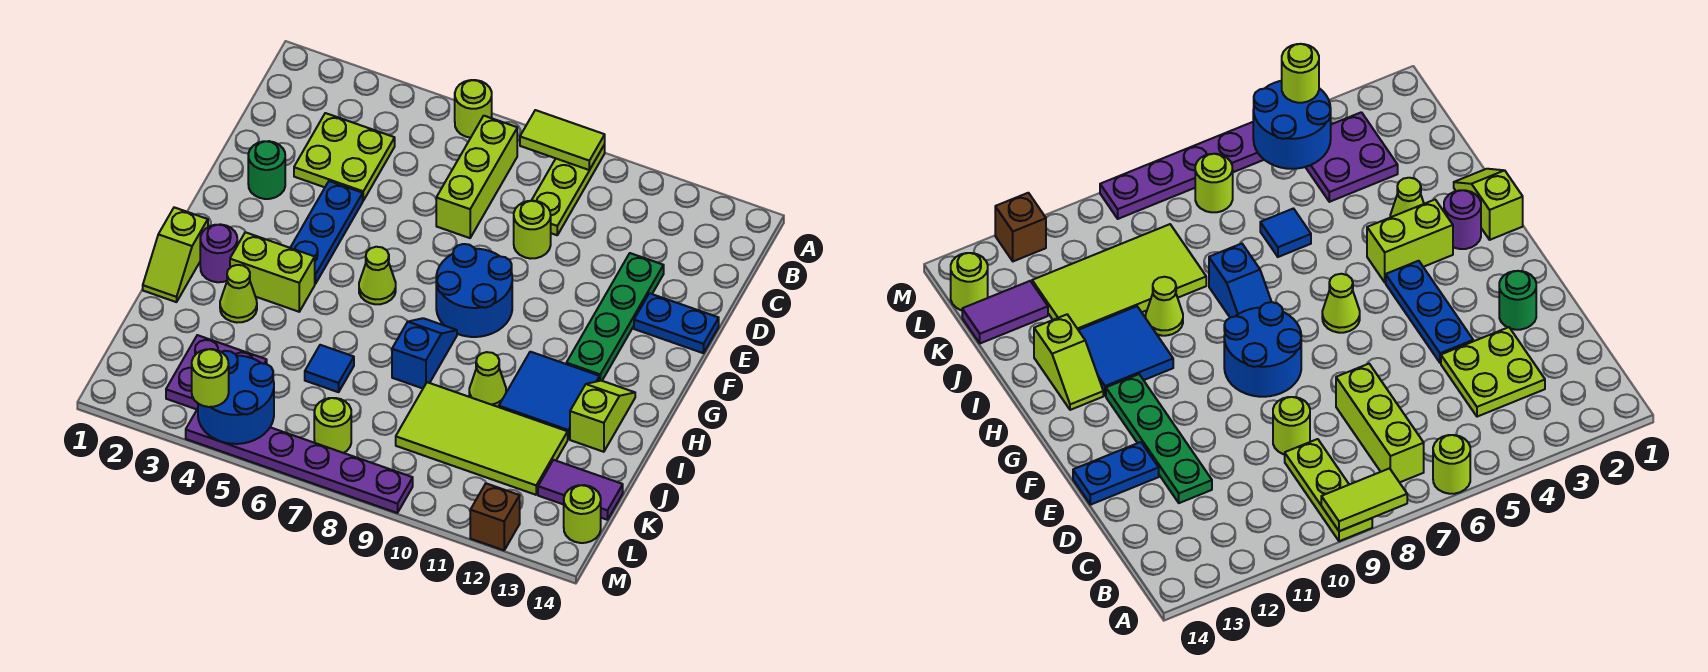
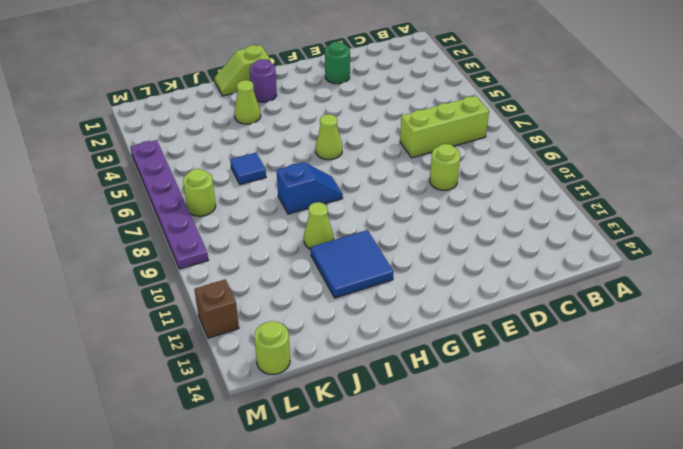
none -> lime round brick A6 level 1
none -> lime plate A9:C9 level 1
none -> lime plate C3:D4 level 1
none -> green plate D12:G12 level 1

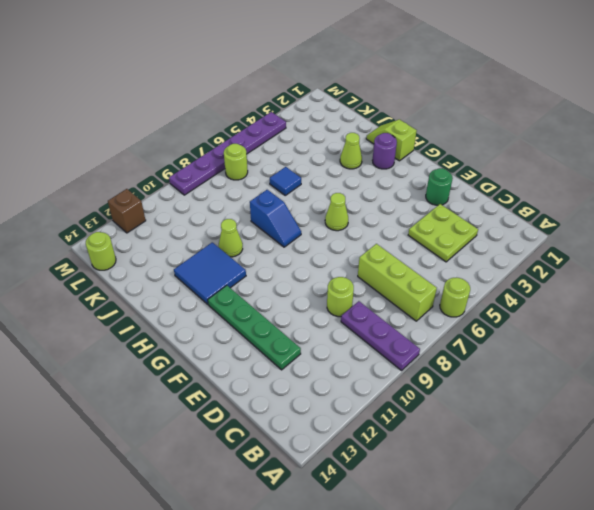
purple plate A9:C9 level 1 -> lime plate A9:C9 level 1
none -> blue plate E4:G4 level 1
none -> blue plate E13:E14 level 1
none -> blue round brick F8:G9 level 1
none -> lime brick H3:H4 level 1

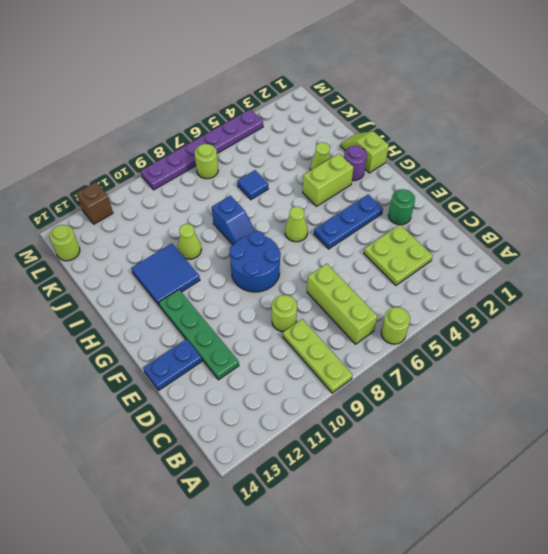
blue plate F3:F5 level 1 -> blue plate E4:G4 level 1
none -> lime slope H13:I13 level 1 top I
none -> lime tile J9:K12 level 1
none -> purple plate K3:L4 level 1
none -> purple tile K13:K14 level 1

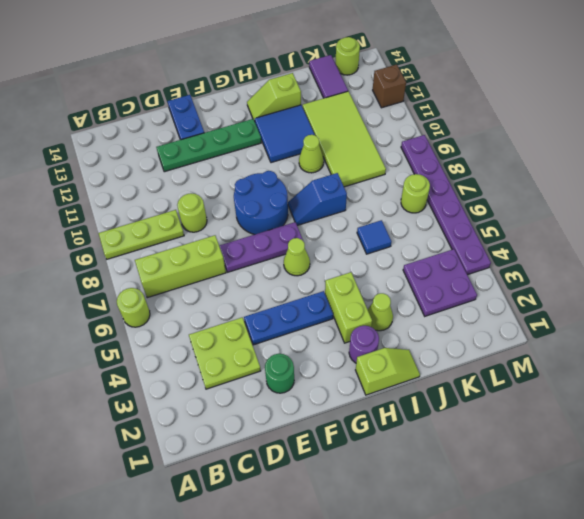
purple plate E7:G7 level 1 -> none
none -> lime tile A8:A9 level 2
none -> blue round brick L4:M5 level 2
none -> lime round brick M4 level 3

